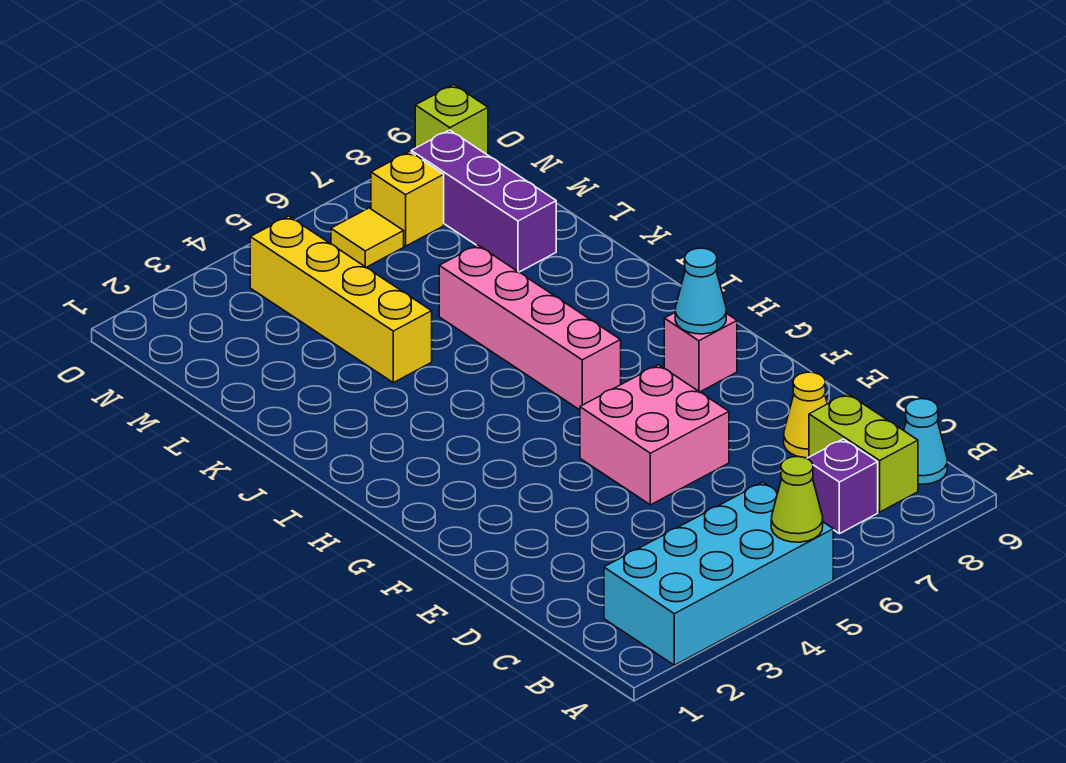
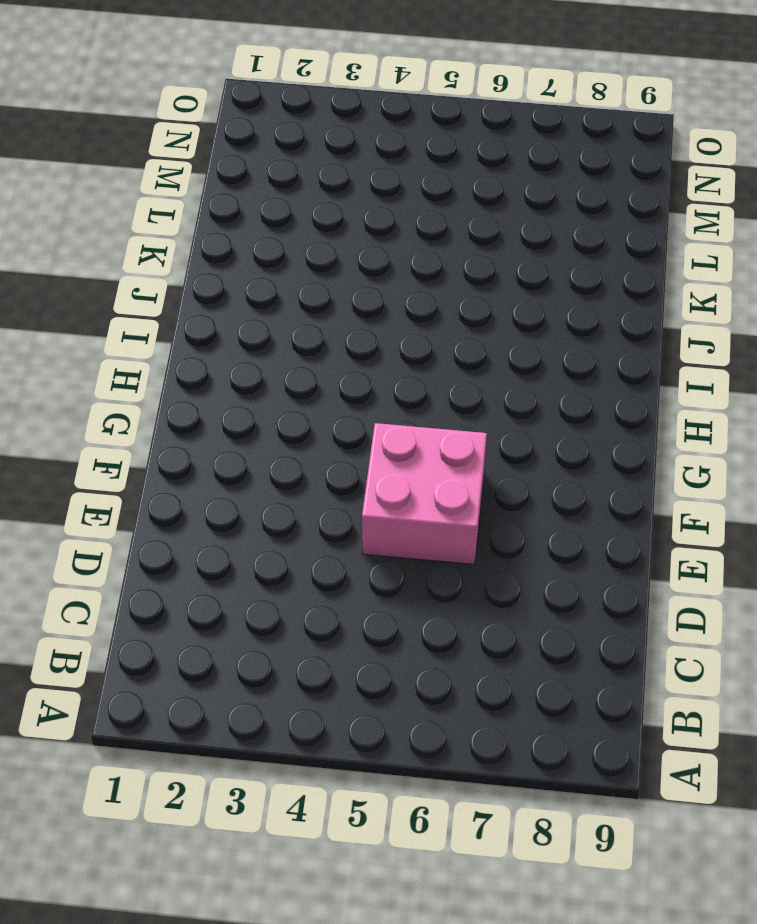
none -> cyan brick A2:B5 level 1
none -> purple brick B7 level 1
none -> lime brick B8:C8 level 1

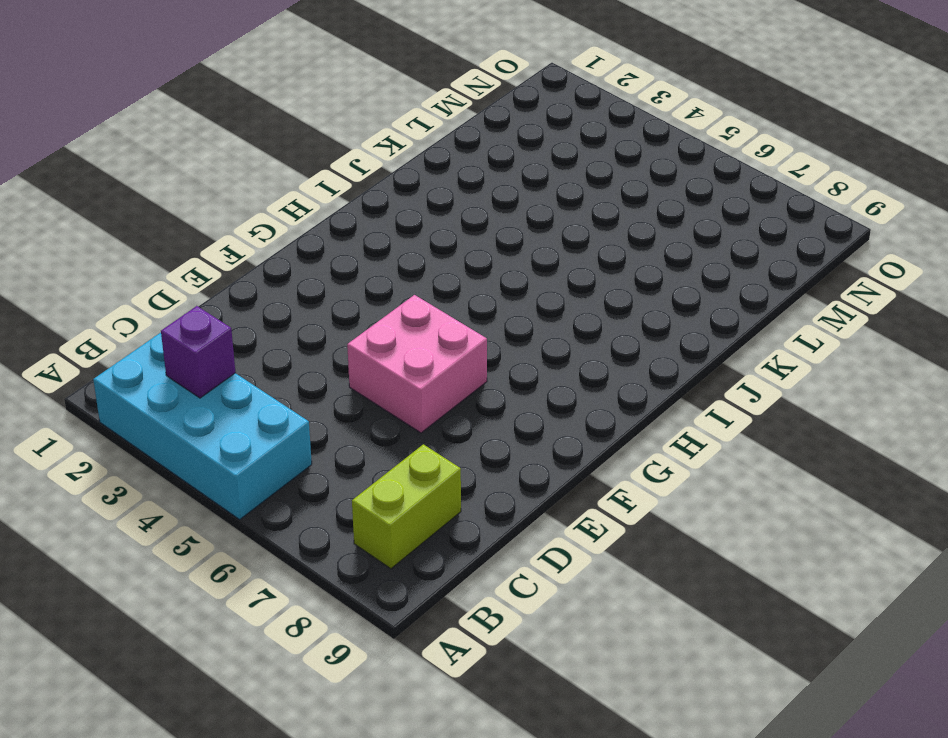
purple brick B3 level 2 -> purple brick B7 level 1
none -> cyan cone B9 level 1
none -> yellow cone D8 level 1
none -> pink brick G8 level 1

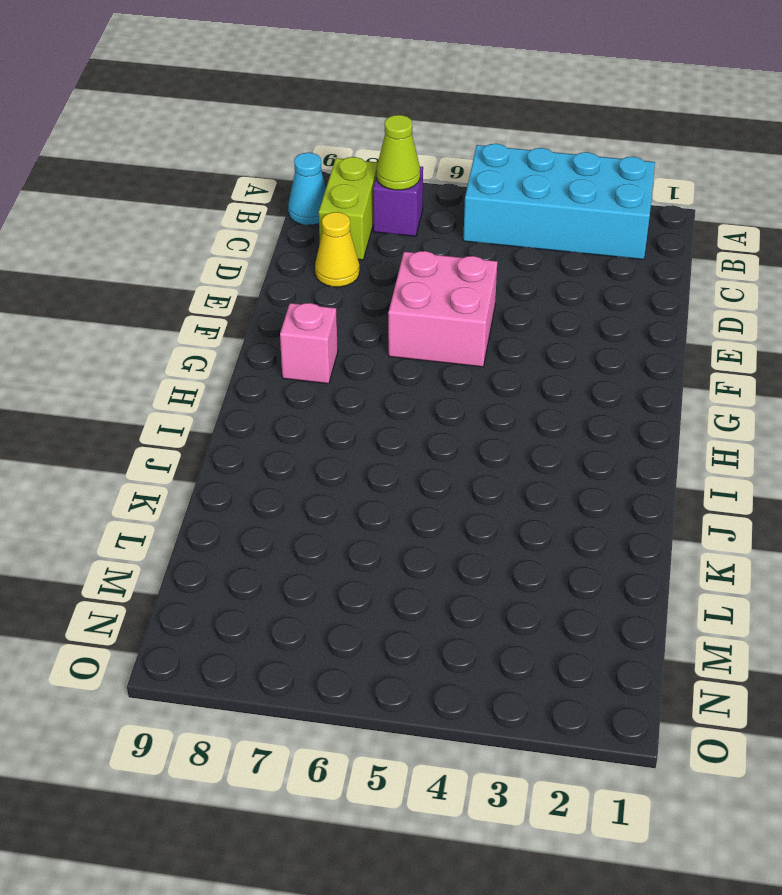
lime cone B7 level 2 -> lime cone A5 level 2
none -> pink brick H6:K6 level 1
none -> yellow brick K4:N4 level 1
none -> purple brick L8:N8 level 1

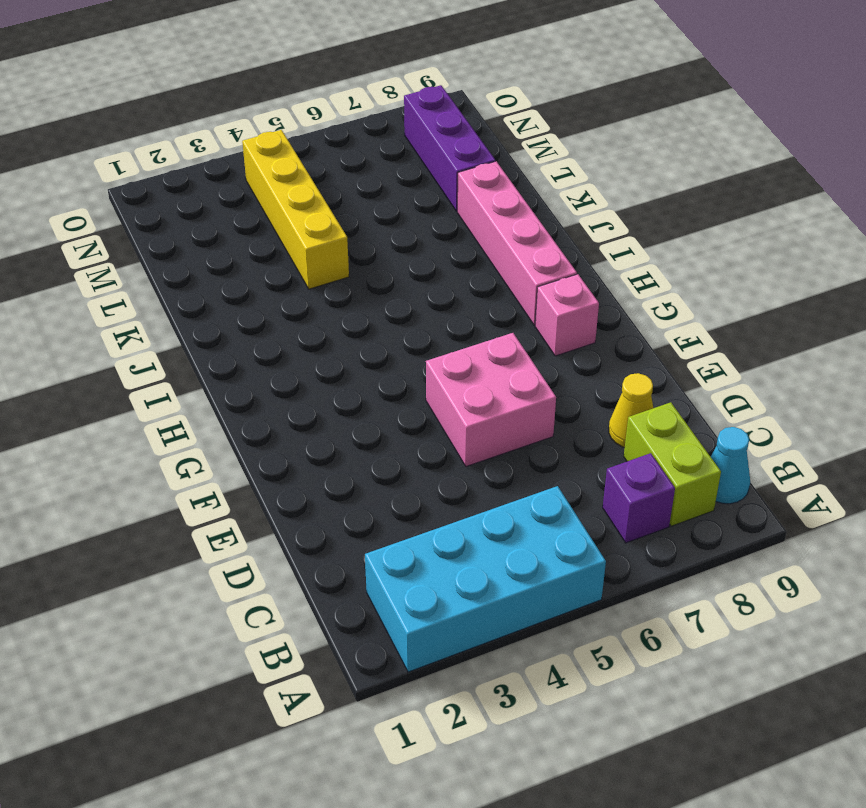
pink brick H8:K8 level 1 -> pink brick H6:K6 level 1
none -> yellow tile N6 level 1
none -> yellow brick N7 level 1
none -> lime brick O9 level 1

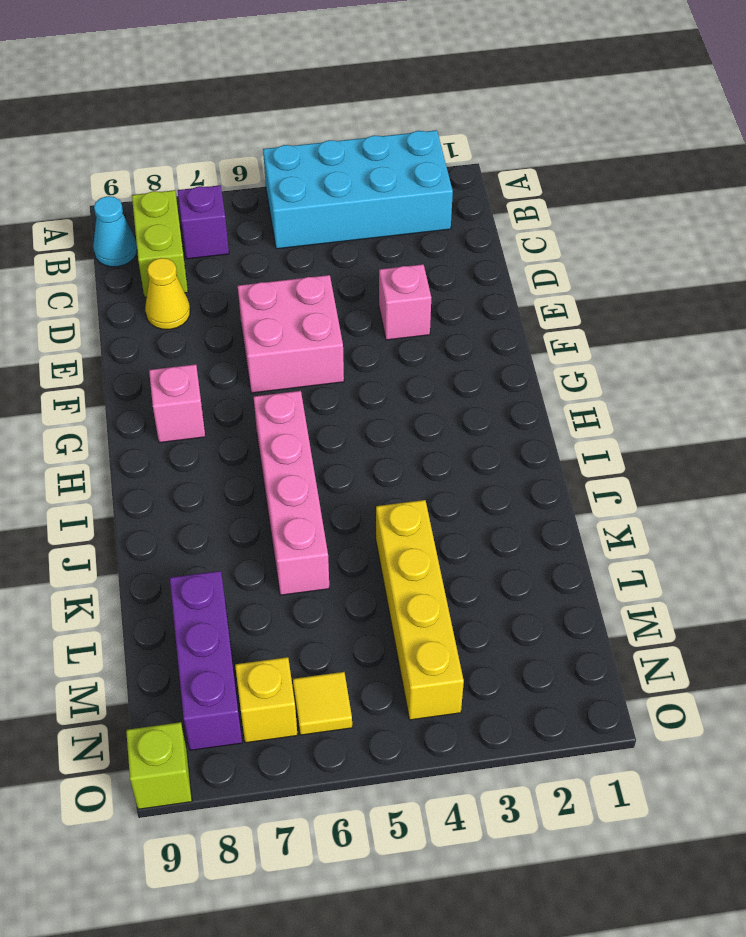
pink brick E3 level 1 -> none
none -> lime cone A5 level 2
none -> cyan cone G8 level 2

